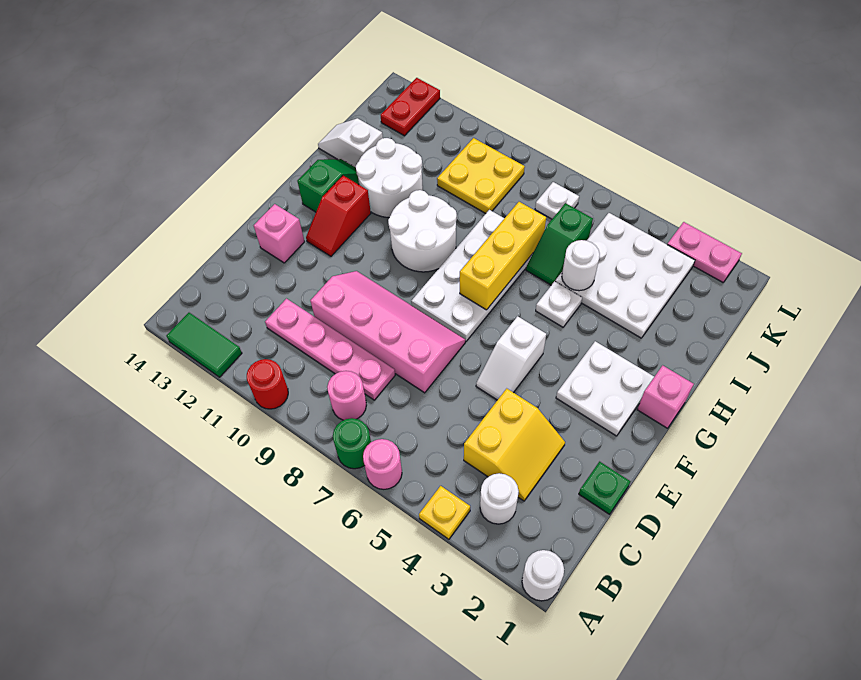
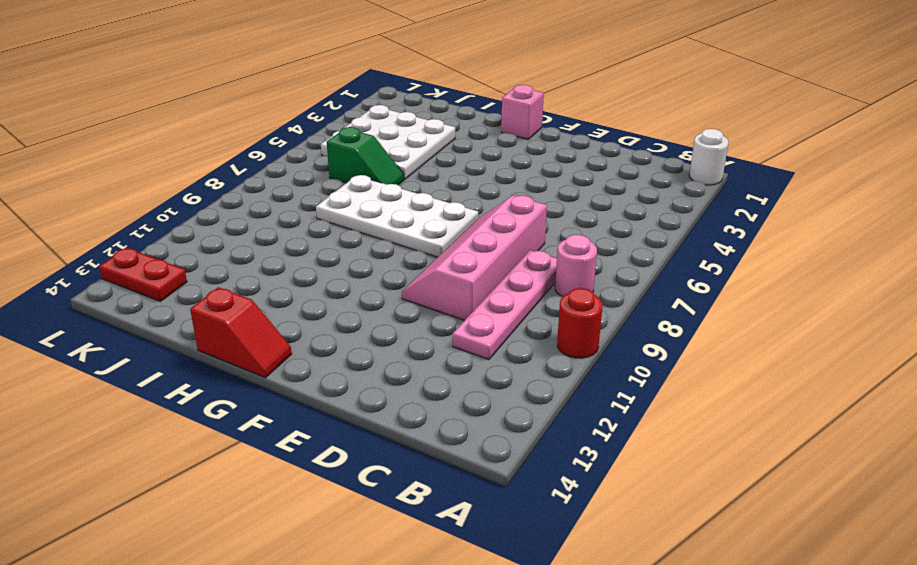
red slope G14:H14 level 1 top H -> red slope F12:G12 level 1 top G
none -> yellow plate A4 level 1
none -> pink round brick A6 level 1
none -> green round brick A7 level 1
none -> green tile A12:A13 level 1

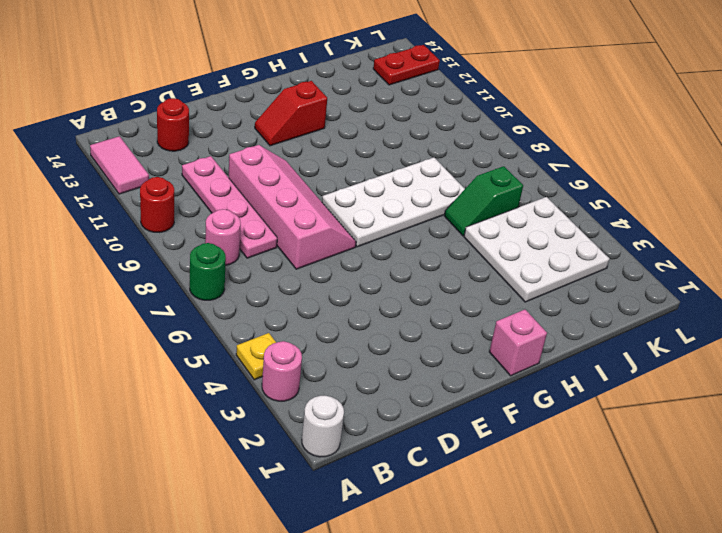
pink round brick A3 level 1 -> pink round brick A6 level 1
pink tile A12:A13 level 1 -> green tile A12:A13 level 1
red round brick C13 level 1 -> none
none -> white round brick B3 level 1
none -> yellow slope C3:D4 level 1 top 4
none -> green plate D1 level 1
none -> white slope E5:F5 level 1 top F

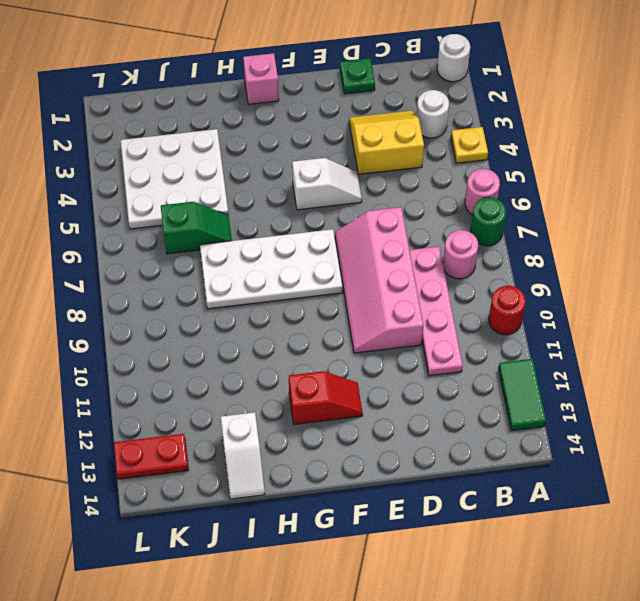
none -> pink brick E13 level 1
none -> white plate F2:G3 level 1
none -> white round brick G9:H10 level 1
none -> green slope G13:H13 level 1 top G

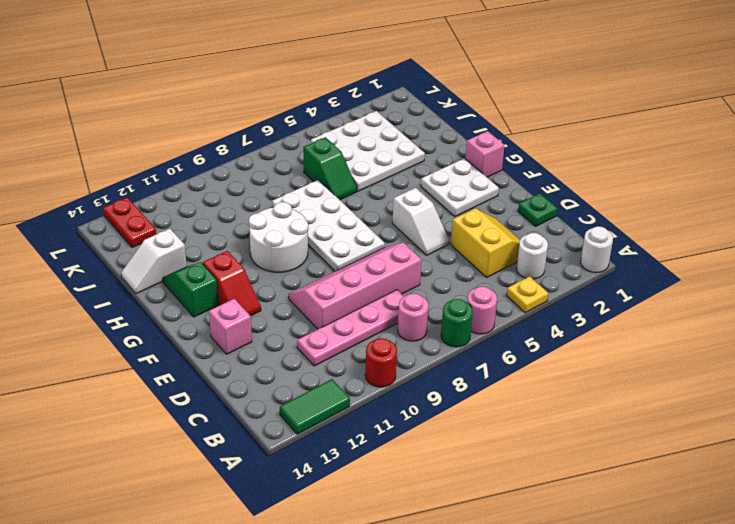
none -> white plate H5 level 1
none -> white round brick H11:I12 level 1
none -> yellow plate J9:K10 level 1
none -> white plate K7 level 1

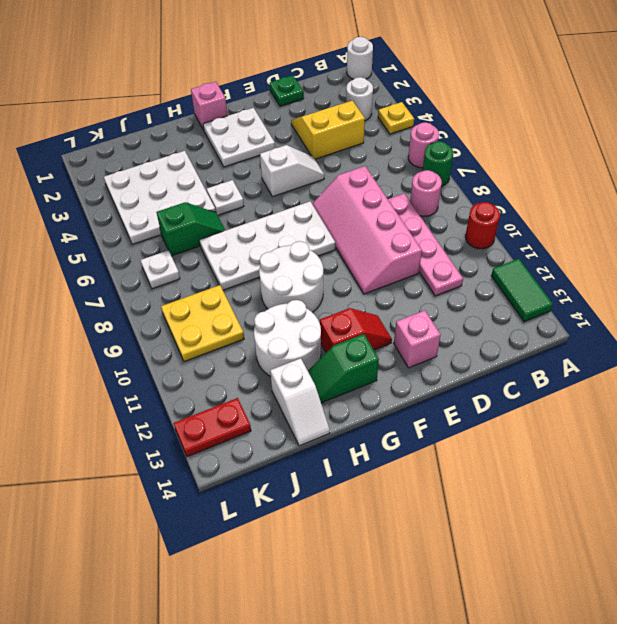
none -> pink plate L2:L3 level 1
none -> yellow brick G7:I7 level 2
none -> white round brick I5 level 2

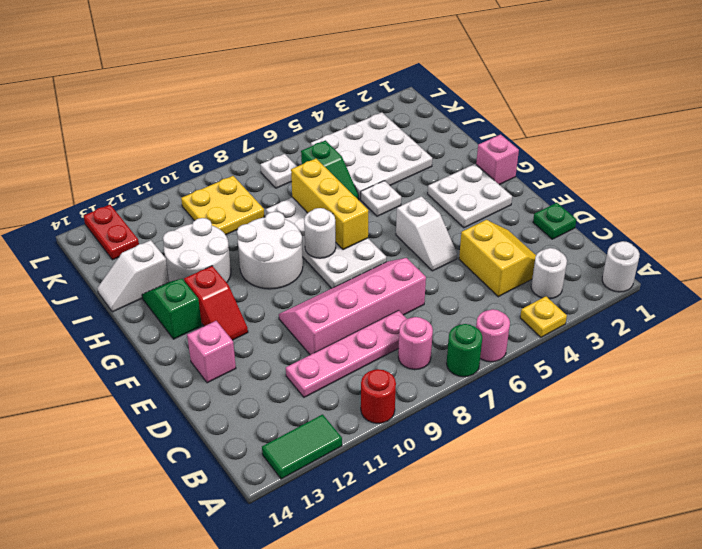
white round brick G8 level 2 -> white round brick I5 level 2
none -> pink plate L2:L3 level 1

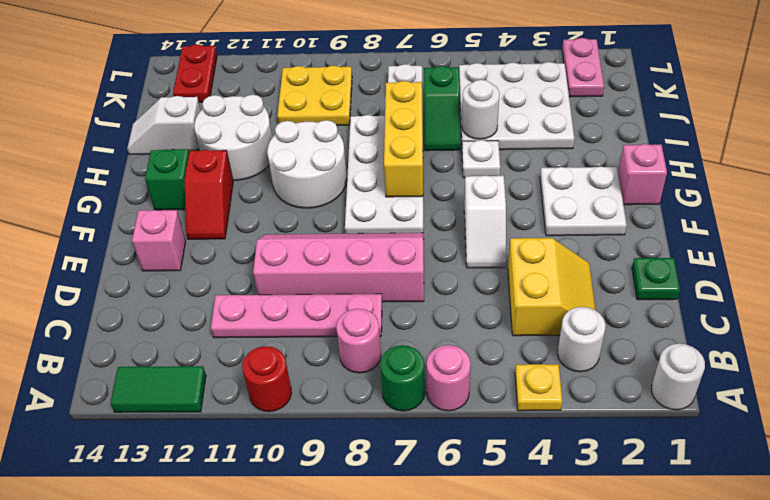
pink plate K2:L2 level 1 -> pink plate L2:L3 level 1

